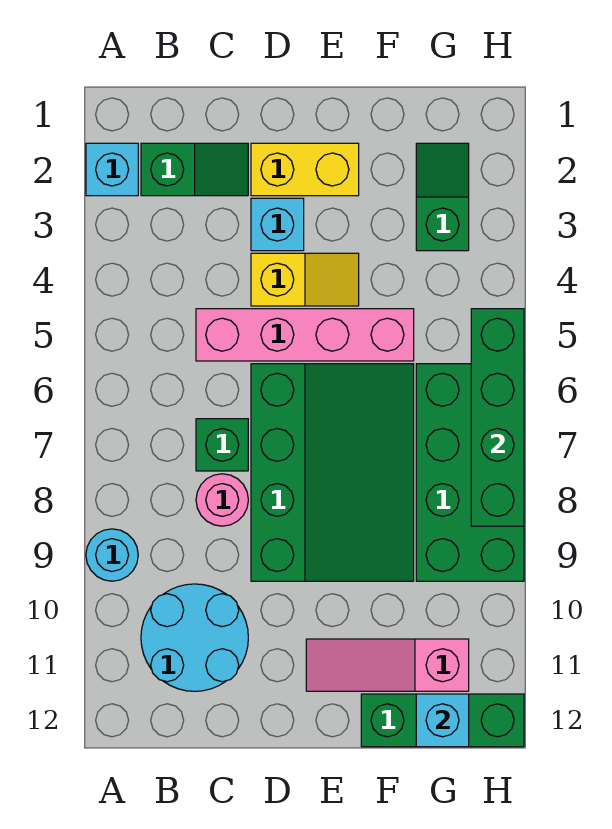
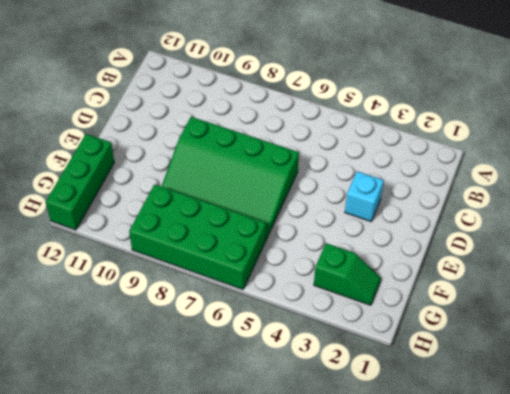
none -> cyan brick A2 level 1
none -> cyan round brick A9 level 1
none -> green slope B2:C2 level 1 top B

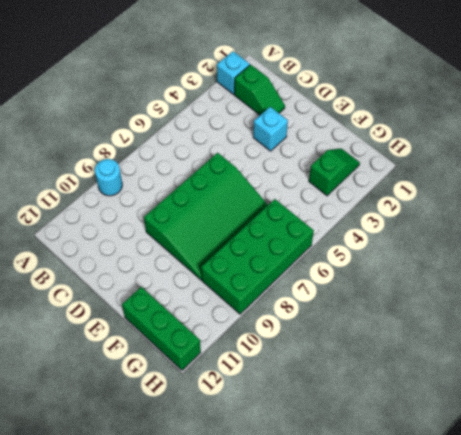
none -> cyan round brick B10:C11 level 1
none -> pink brick C5:F5 level 1
none -> green brick C7 level 1

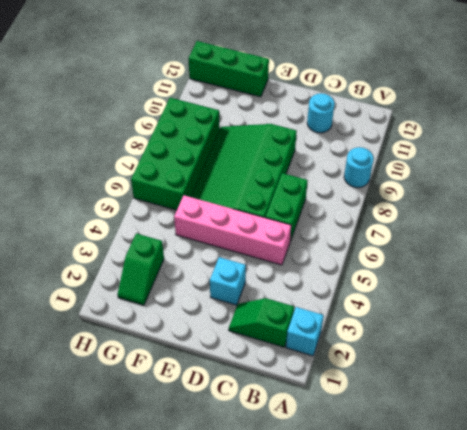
green brick C6:C7 level 1 -> green brick C7 level 1
cyan round brick C11 level 1 -> cyan round brick B10:C11 level 1
none -> pink round brick C8 level 1
none -> yellow brick D2:E2 level 1
none -> yellow slope D4:E4 level 1 top D

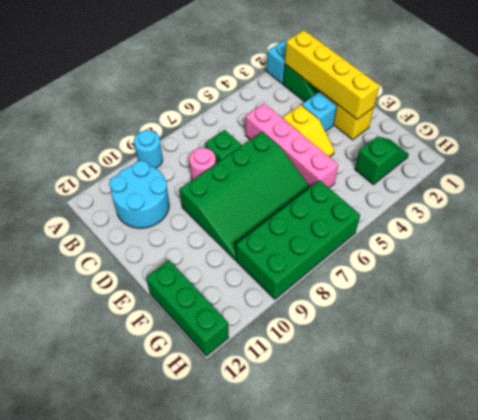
yellow brick B2:E2 level 2 -> none
none -> pink slope E11:G11 level 1 top G
none -> cyan brick G12 level 2
none -> green brick H5:H8 level 2

